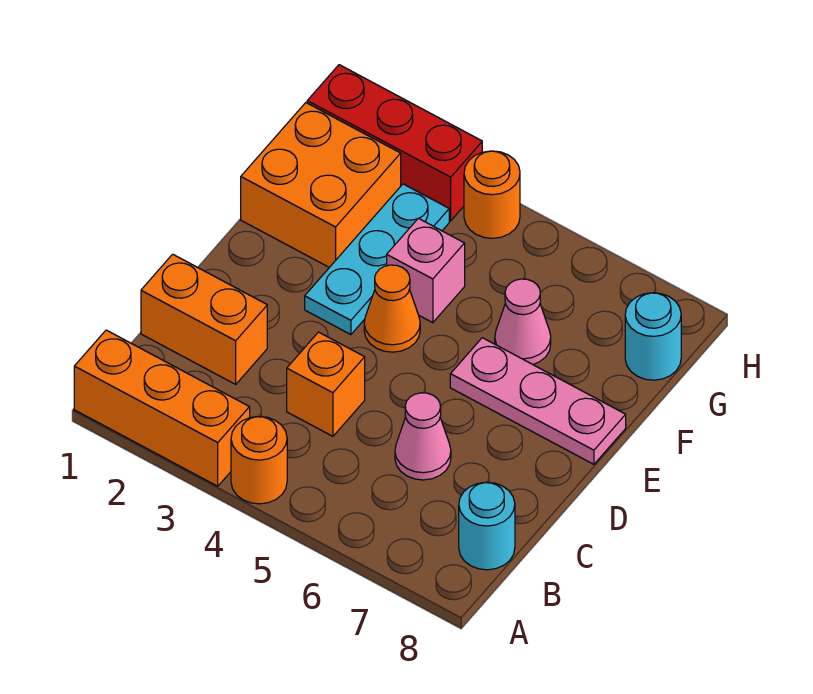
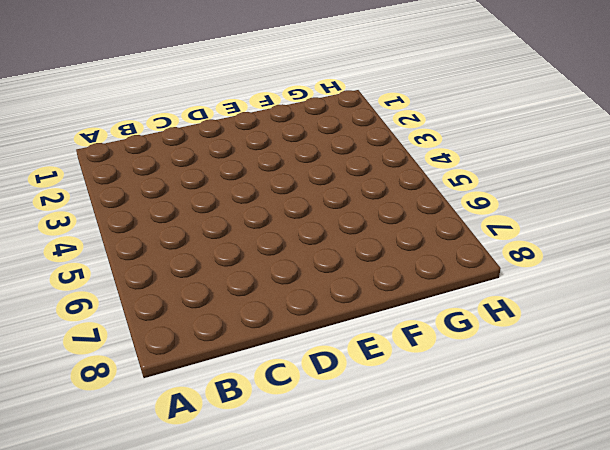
none -> orange brick A1:A3 level 1
none -> orange round brick A4 level 1
none -> cyan round brick B8 level 1

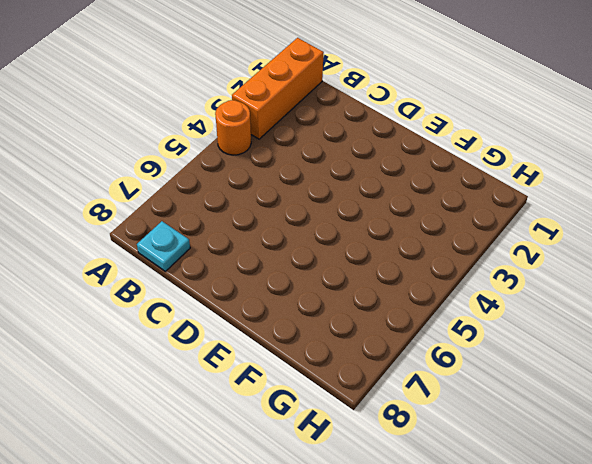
cyan plate B8 level 1 -> cyan round brick B8 level 1
none -> orange brick C1:C2 level 1
none -> orange brick C4 level 1
none -> pink cone C6 level 1

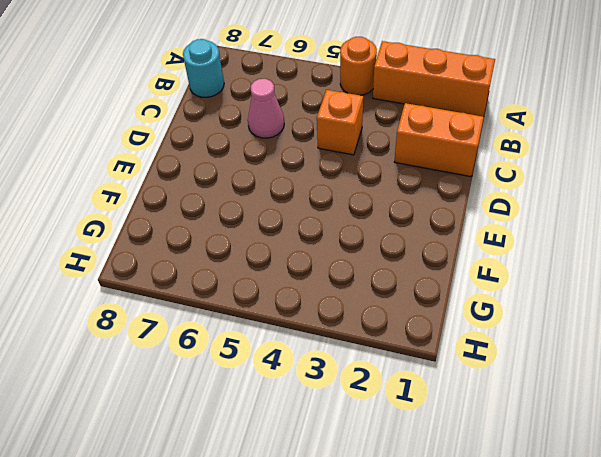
none -> cyan plate E3:G3 level 1
none -> orange cone E4 level 1
none -> pink plate E6:E8 level 1

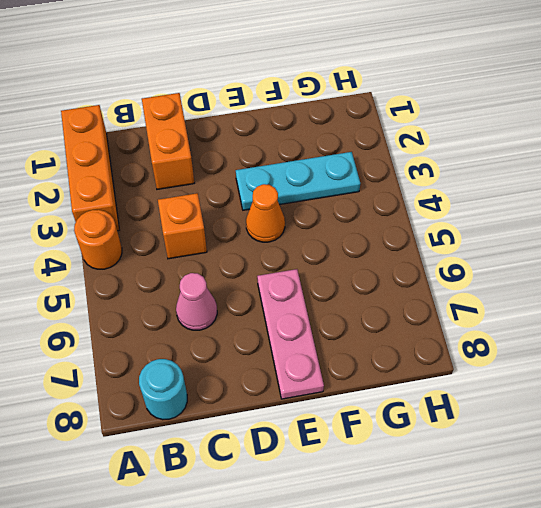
none -> orange brick F1:G2 level 1
none -> pink brick F4 level 1
none -> pink cone F6 level 1

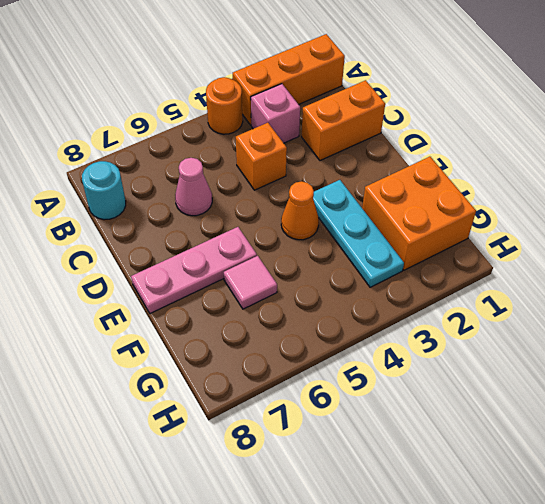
pink brick B3 level 1 -> pink brick F4 level 1
pink tile F6 level 1 -> pink cone F6 level 1
none -> cyan round brick G8 level 1
none -> red brick H1:H3 level 1
none -> orange round brick H4 level 1

